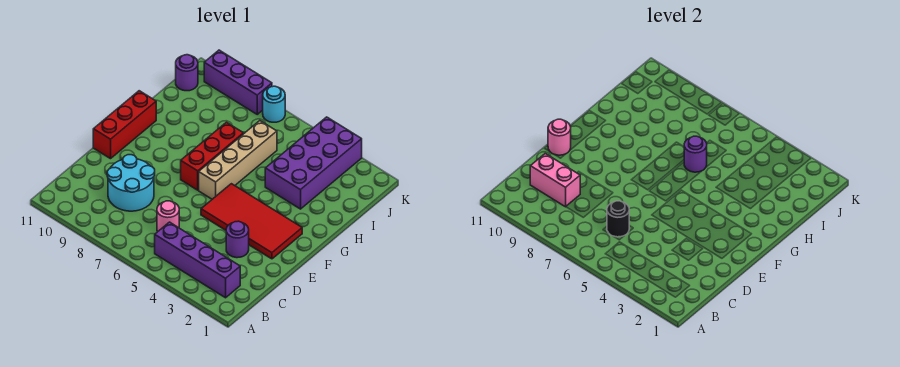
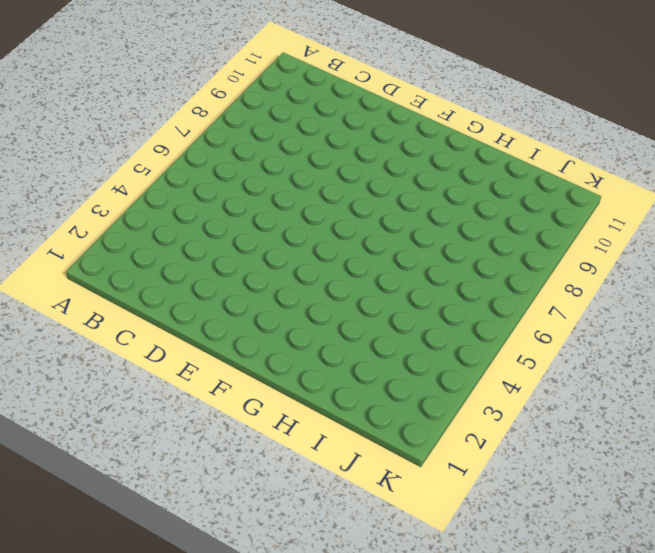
none -> purple brick B2:B5 level 1
none -> pink round brick C6 level 1
none -> cyan round brick C8:D9 level 1

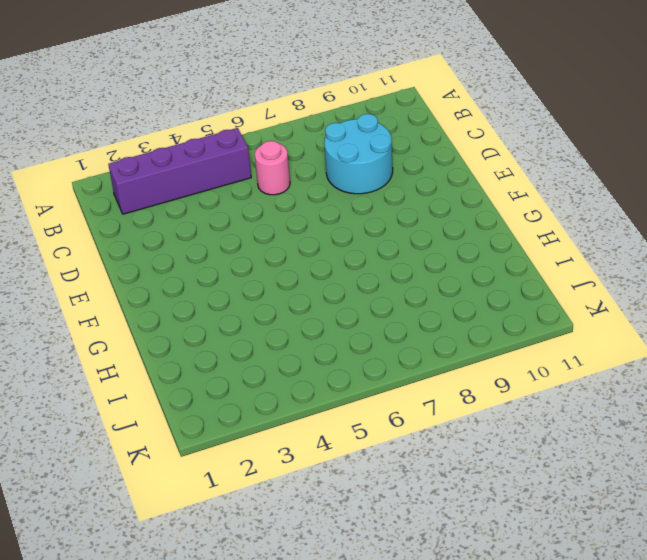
none -> purple round brick D3 level 1
none -> red tile E2:F5 level 1
none -> red brick E11:G11 level 1

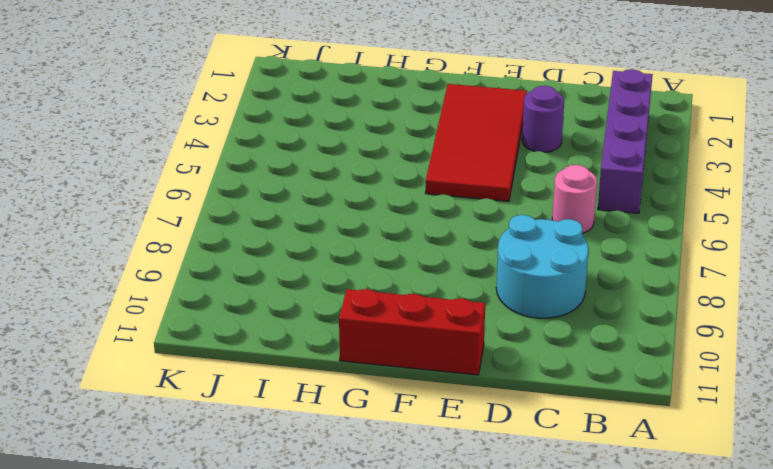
none -> tan brick F6:I6 level 1
none -> red brick F7:H7 level 1
none -> purple brick H3:K4 level 1

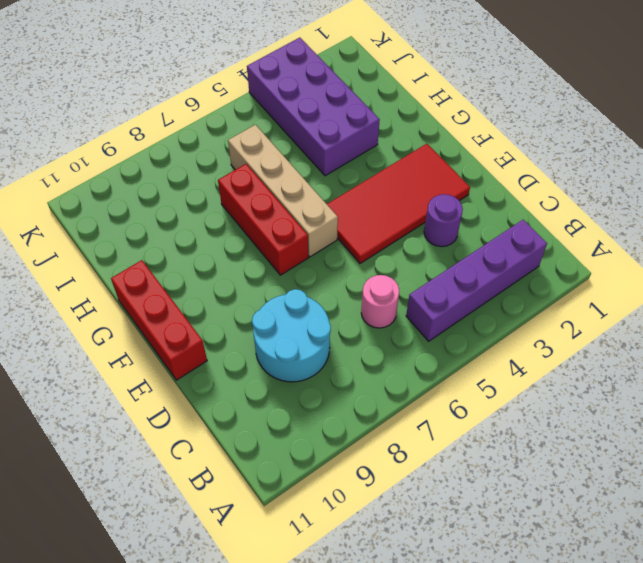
none -> purple round brick J11 level 1
none -> cyan round brick K7 level 1
none -> purple brick K8:K10 level 1

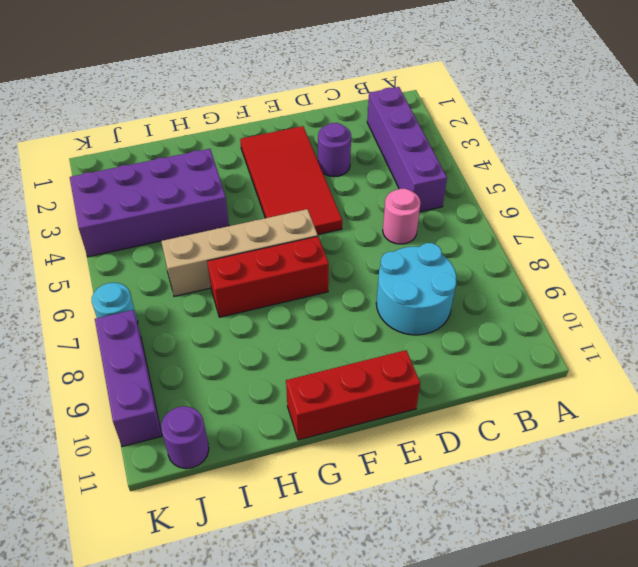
none -> black round brick C6 level 2
none -> pink brick C9:C10 level 2
none -> pink round brick E11 level 2

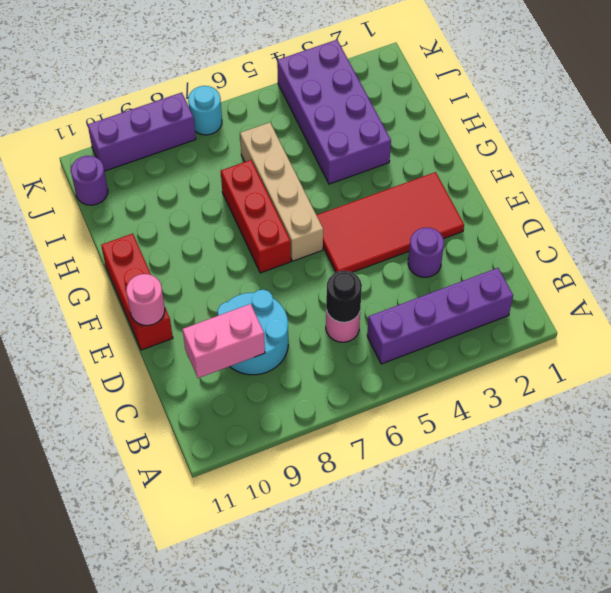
none -> purple round brick H6 level 2

